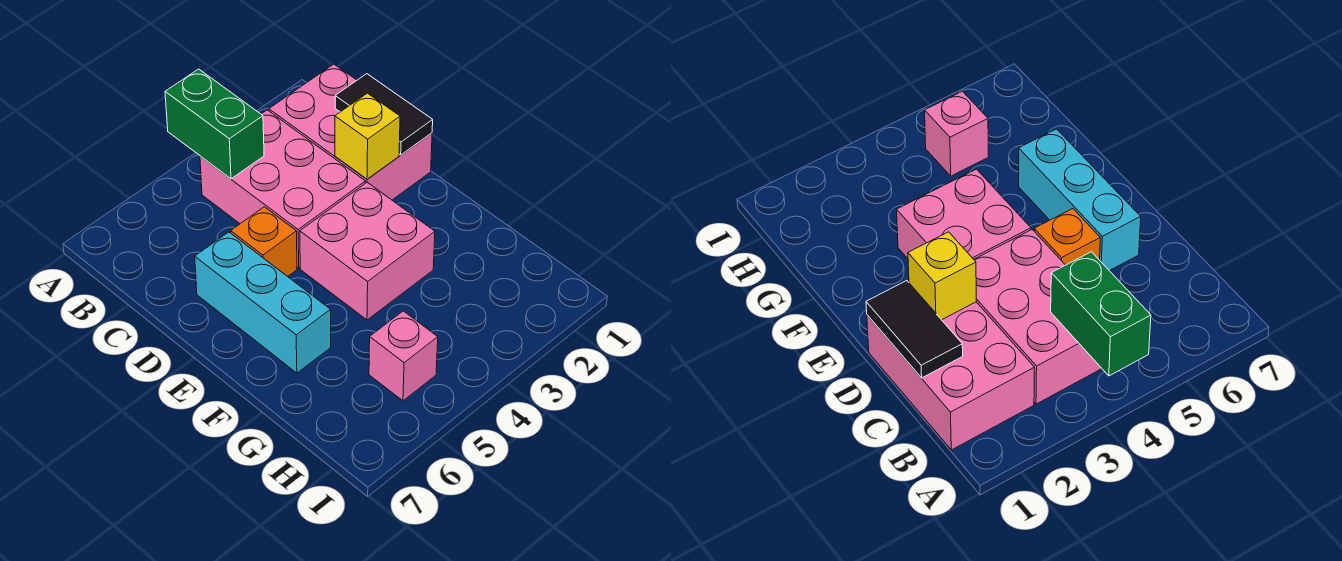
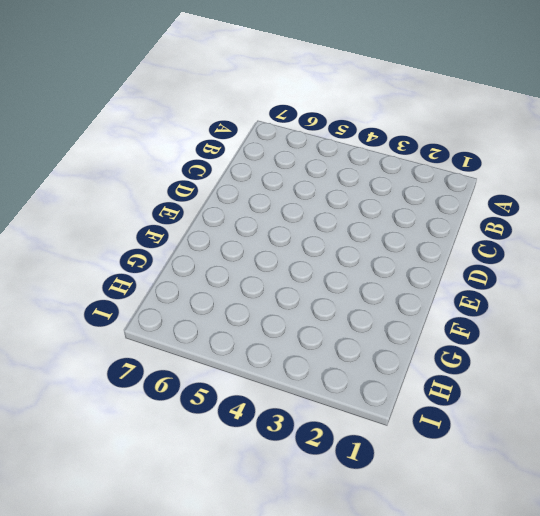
none -> pink brick B1:D2 level 1
none -> pink brick B3:D4 level 1

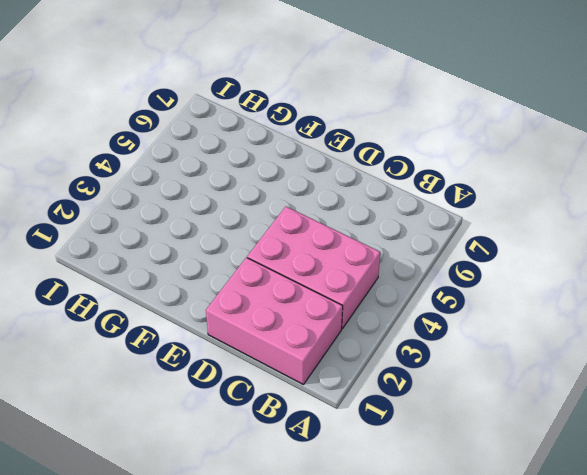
none -> orange brick D5 level 1
none -> cyan brick D6:F6 level 1

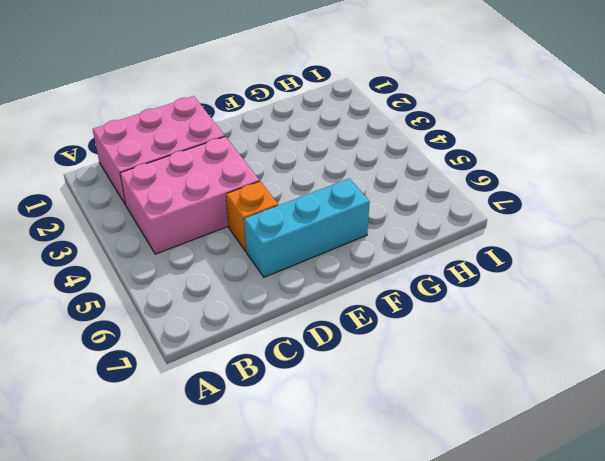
none -> pink brick E3:F4 level 1
none -> pink brick H5 level 1

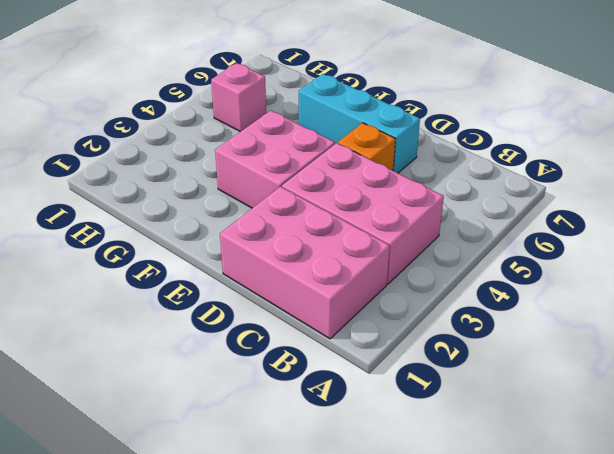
none -> green brick A4:B4 level 2
none -> black tile C1:D1 level 2

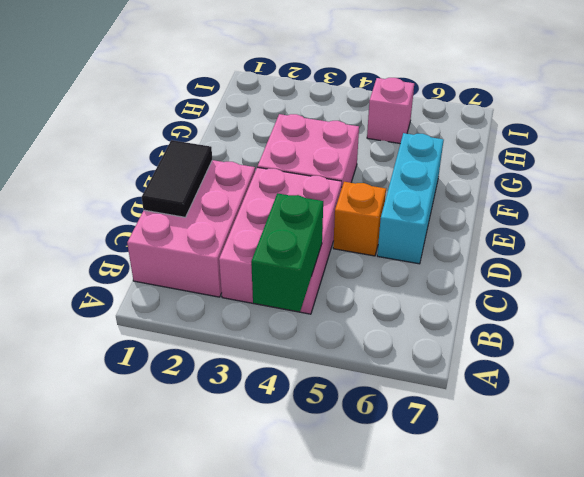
none -> yellow brick D2 level 2

